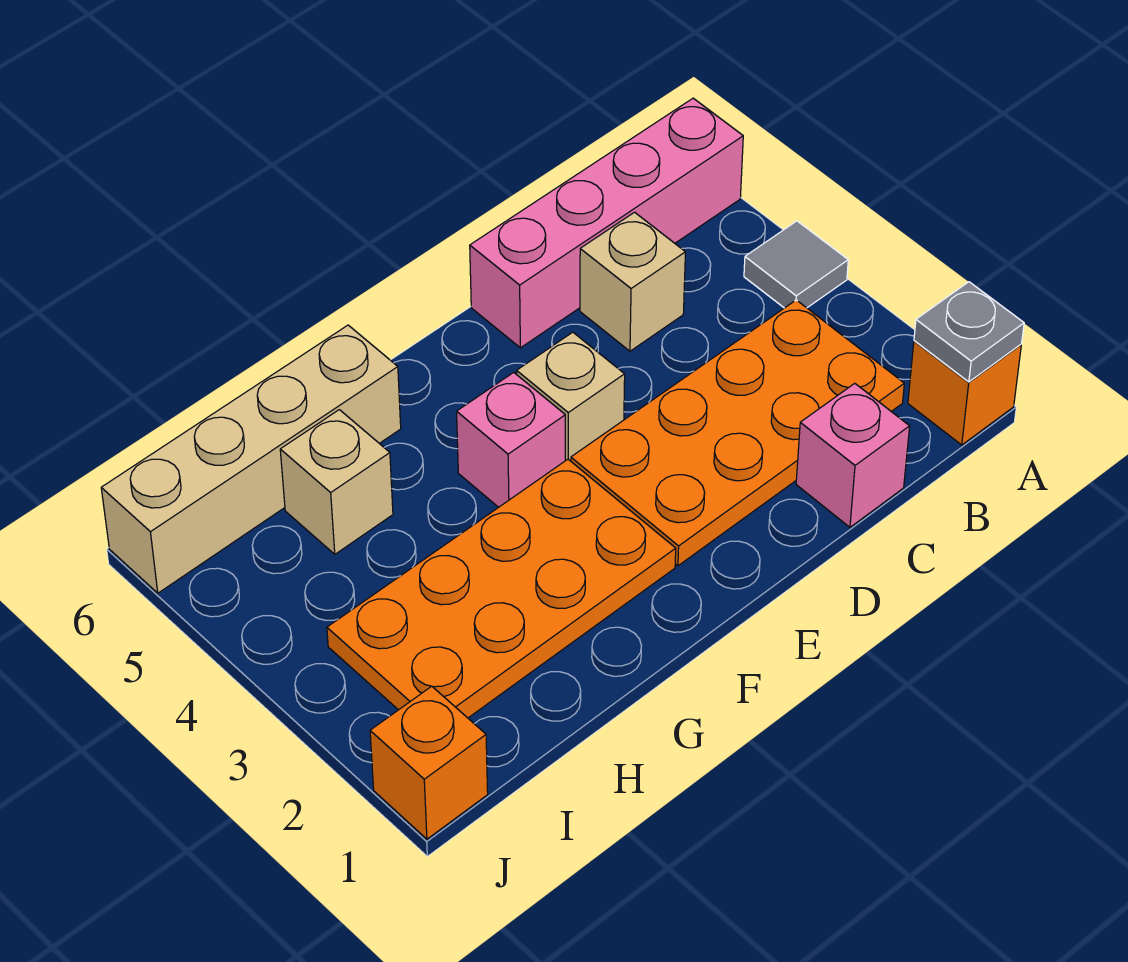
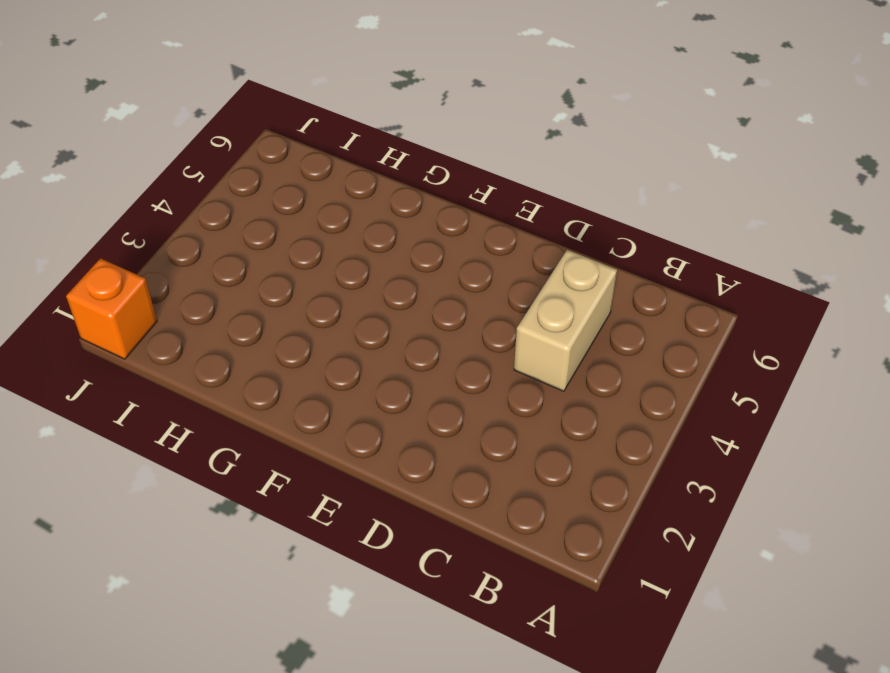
tan brick C4:C5 level 1 -> tan brick C5 level 1
none -> orange brick A1 level 1
none -> grey tile A4 level 1
none -> pink brick A6:D6 level 1

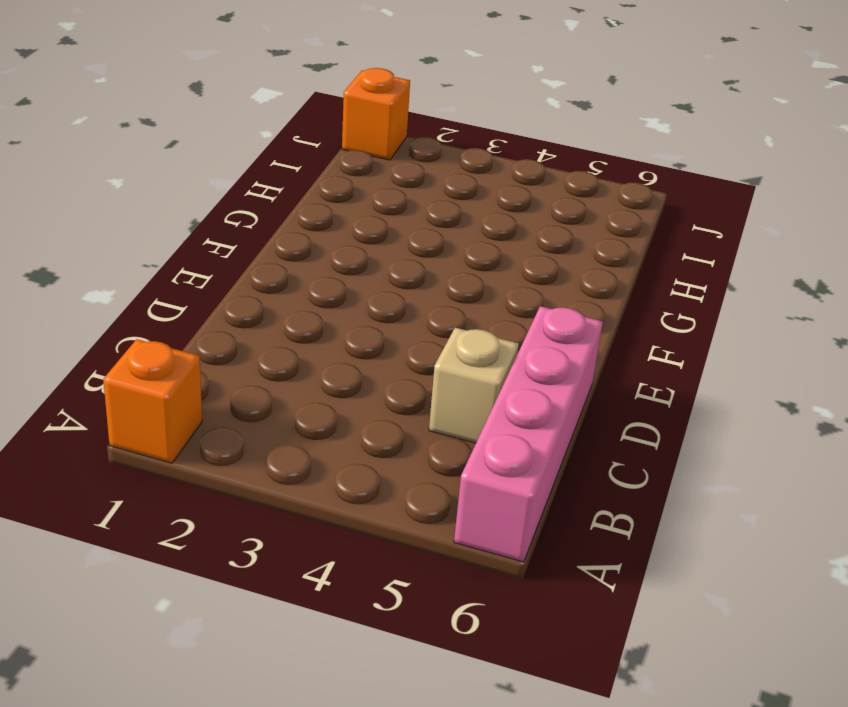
none -> grey tile A4 level 1
none -> orange plate B2:E3 level 1
none -> pink brick C1 level 1

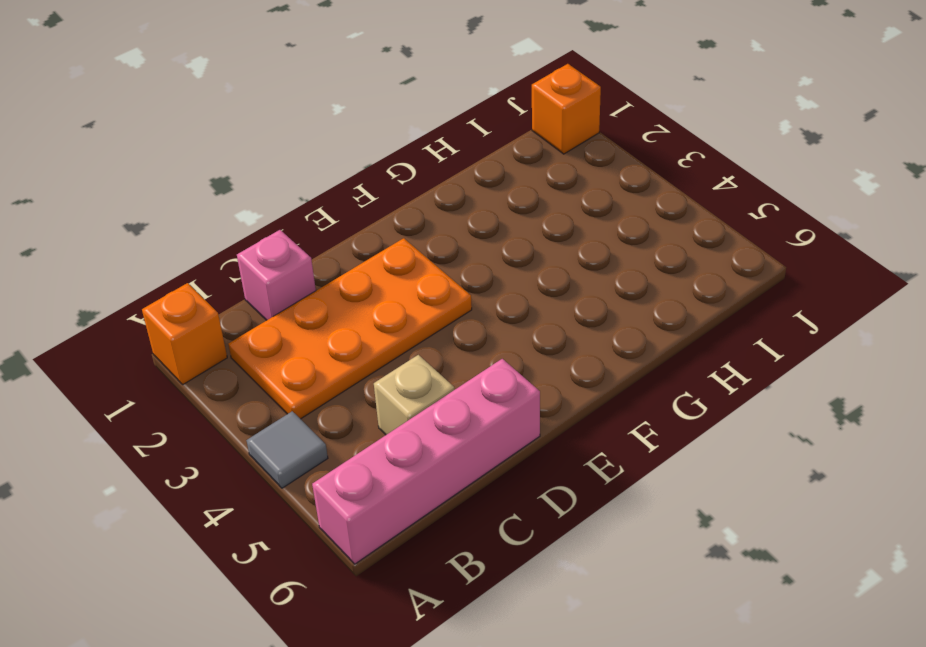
none -> tan brick E4 level 1
none -> orange plate F2:I3 level 1
none -> pink brick F4 level 1

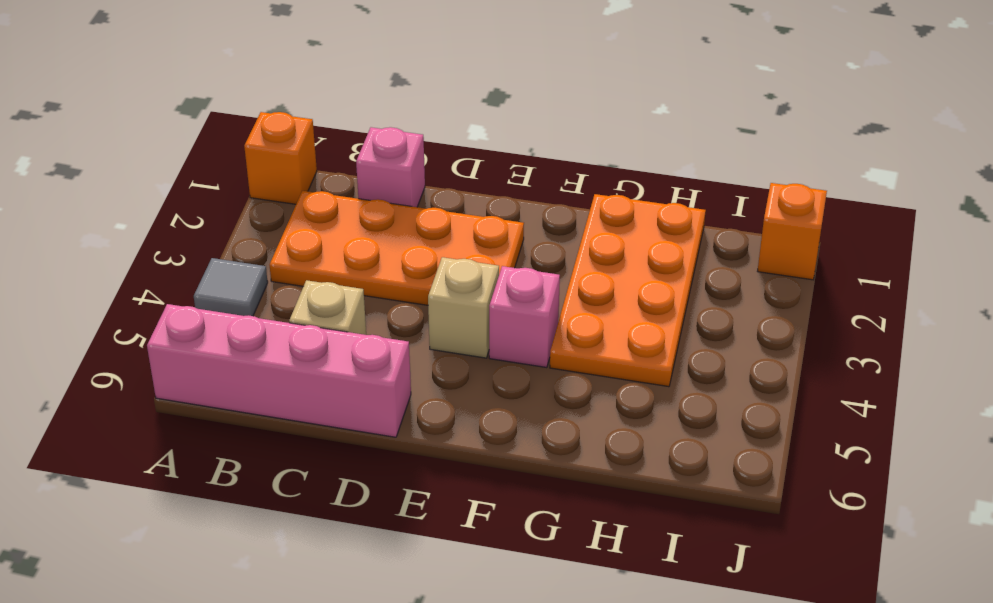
orange plate G1:H4 level 1 -> orange plate F2:I3 level 1
none -> tan brick G6:J6 level 1
none -> tan brick H5 level 1
none -> grey plate A1 level 2

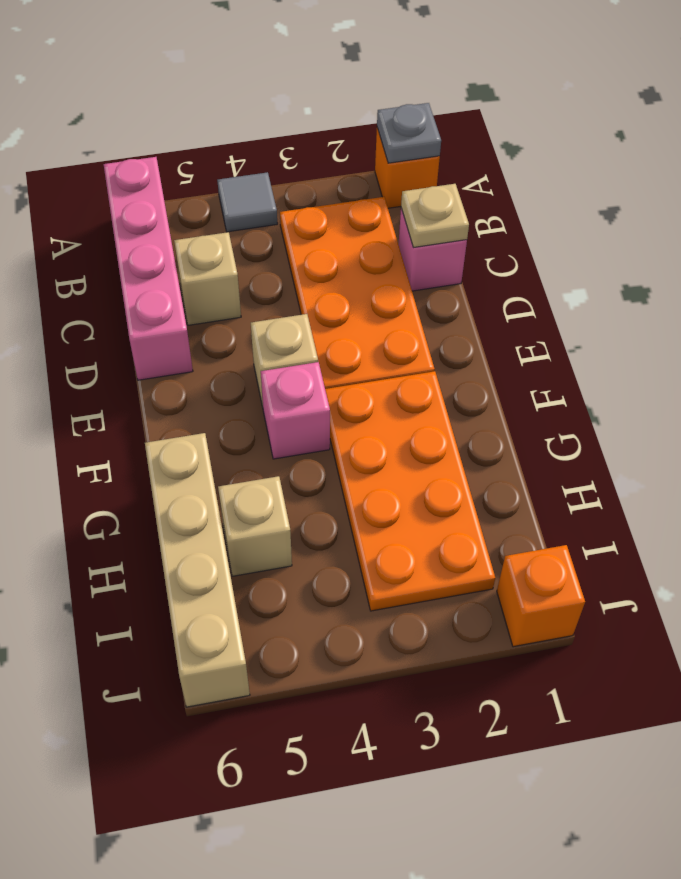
tan plate C1 level 2 -> none

